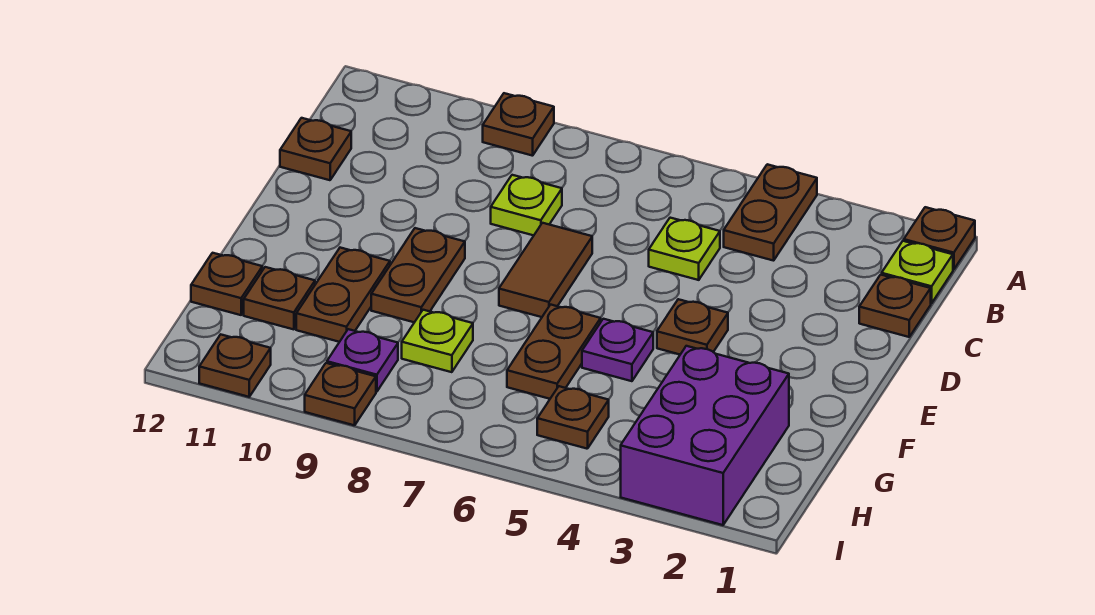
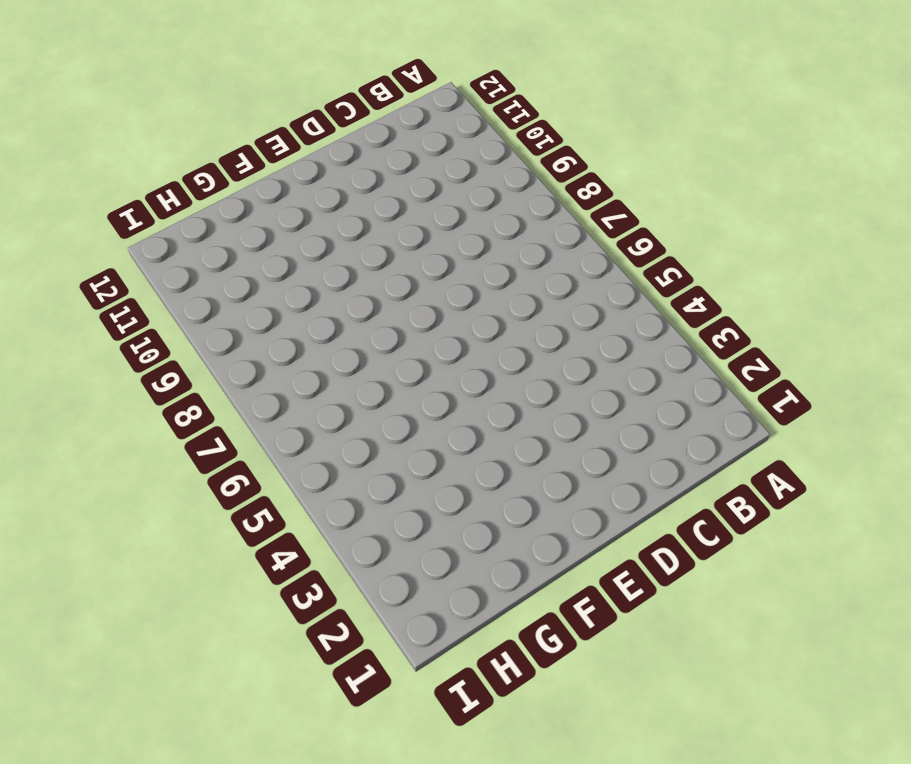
none -> brown plate A1 level 1
none -> brown plate A4:B4 level 1
none -> brown plate A9 level 1

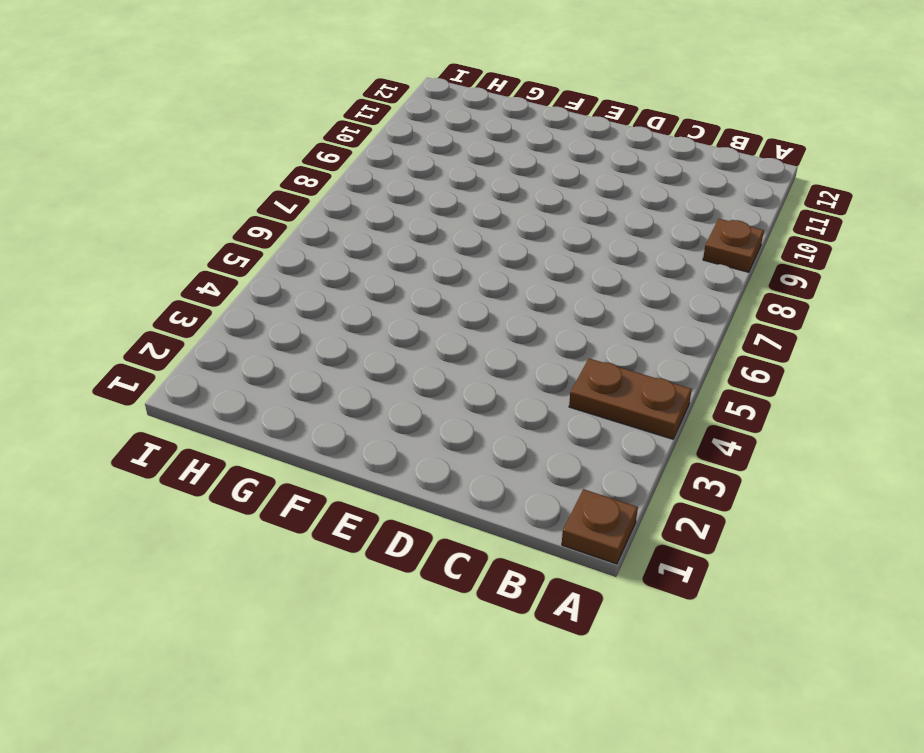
none -> lime plate B1 level 1
none -> brown plate C1 level 1
none -> lime plate C5 level 1

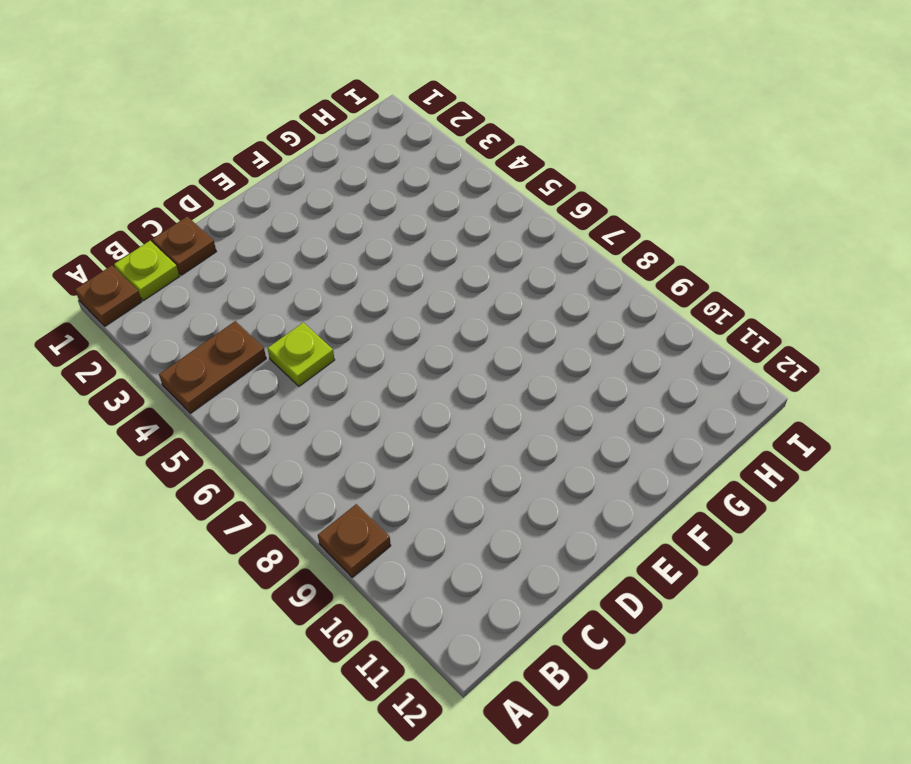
none -> lime plate C8 level 1
none -> brown plate C12 level 1
none -> brown tile D7:E7 level 1

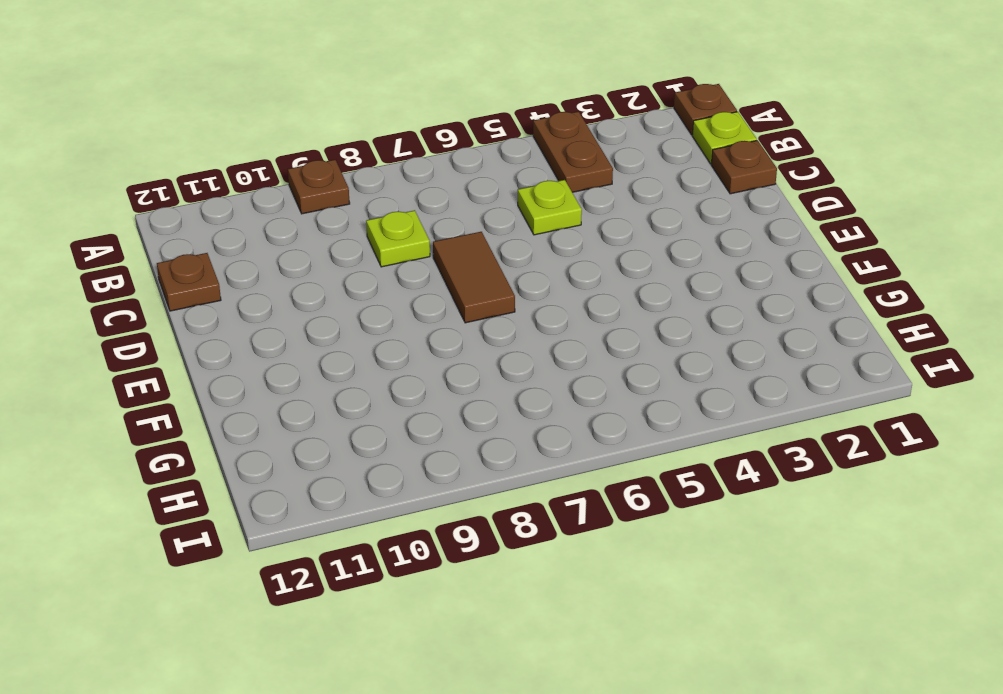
none -> brown plate E4 level 1
none -> brown plate E9:F9 level 1
none -> purple plate F5 level 1

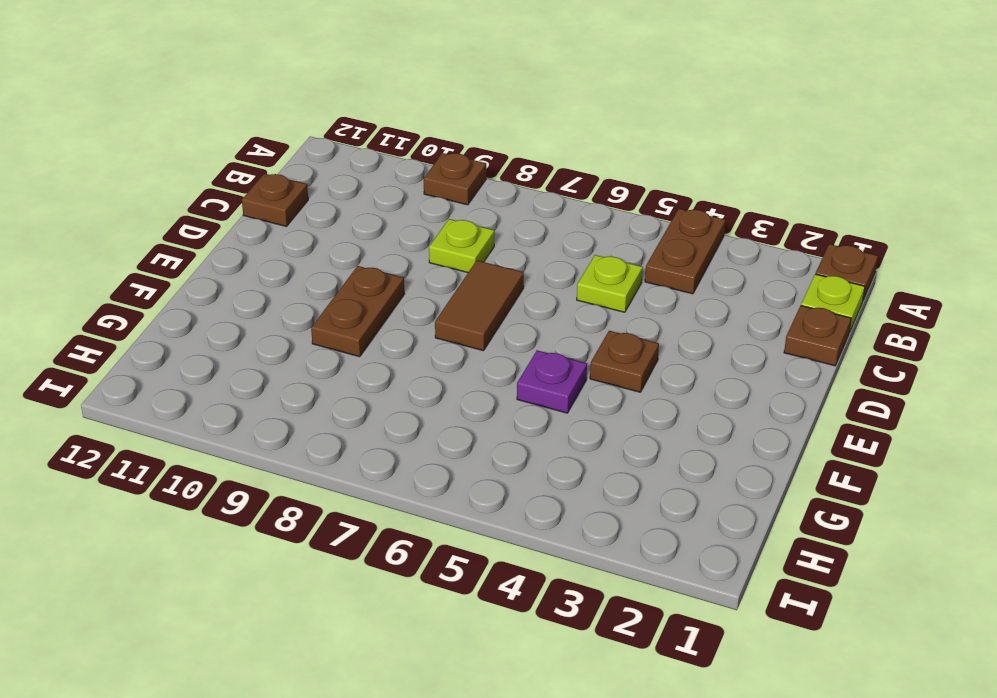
none -> brown plate F6:G6 level 1
none -> brown plate F10:G10 level 1
none -> purple brick G2:I3 level 1

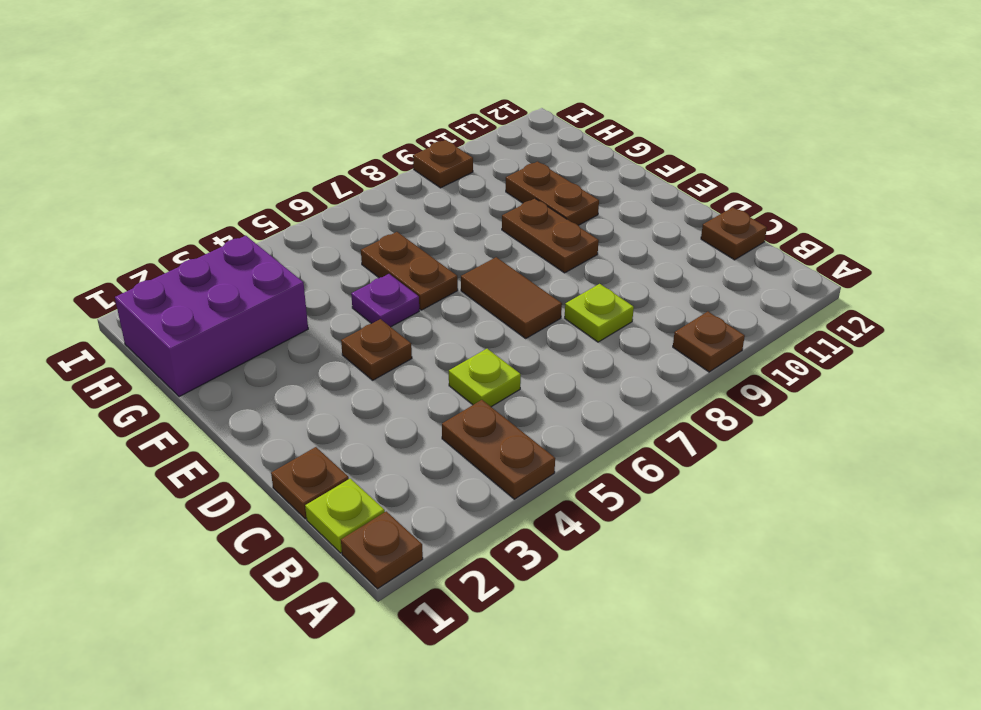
purple brick G1:H3 level 1 -> purple brick G2:I3 level 1
none -> lime plate G8 level 1
none -> brown plate G11 level 1
none -> brown plate G12 level 1

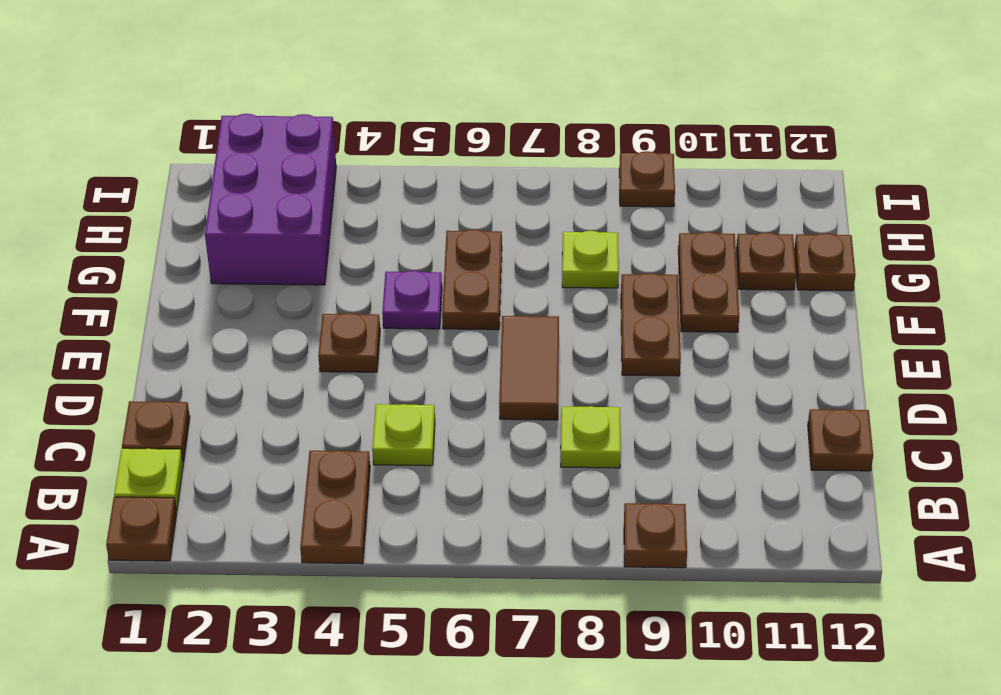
none -> brown plate H5 level 1
none -> purple plate H9 level 1
none -> brown plate I11 level 1

